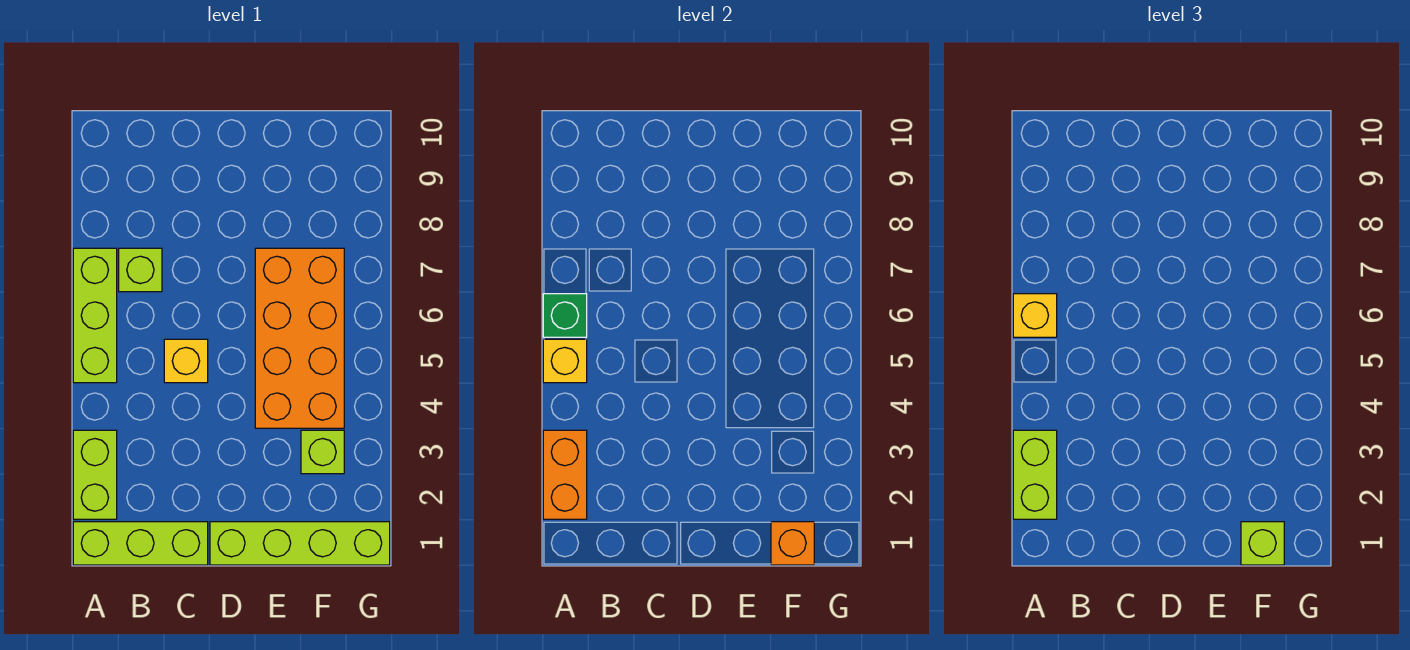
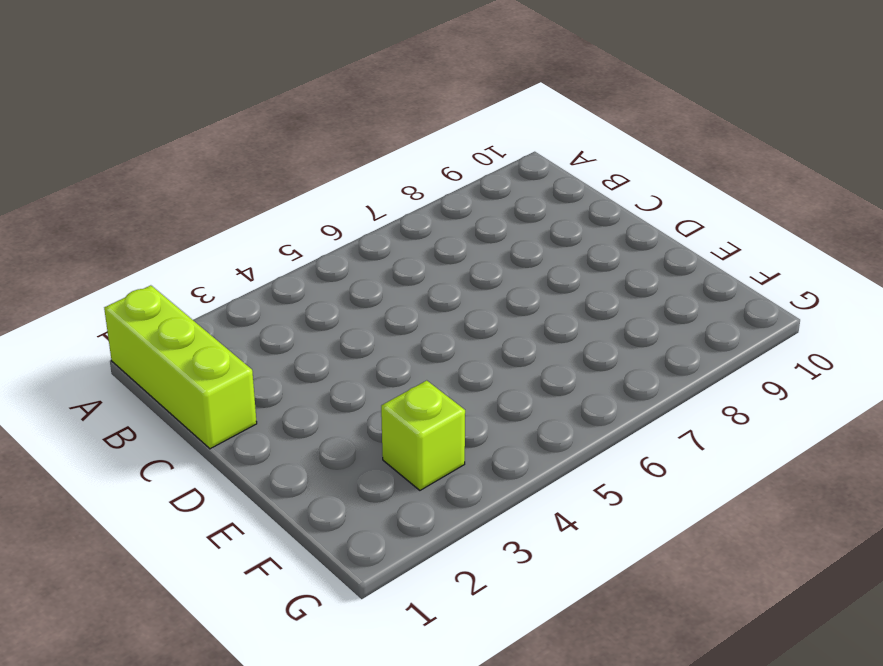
none -> lime brick A2:A3 level 1
none -> lime brick A5:A7 level 1
none -> lime brick B7 level 1

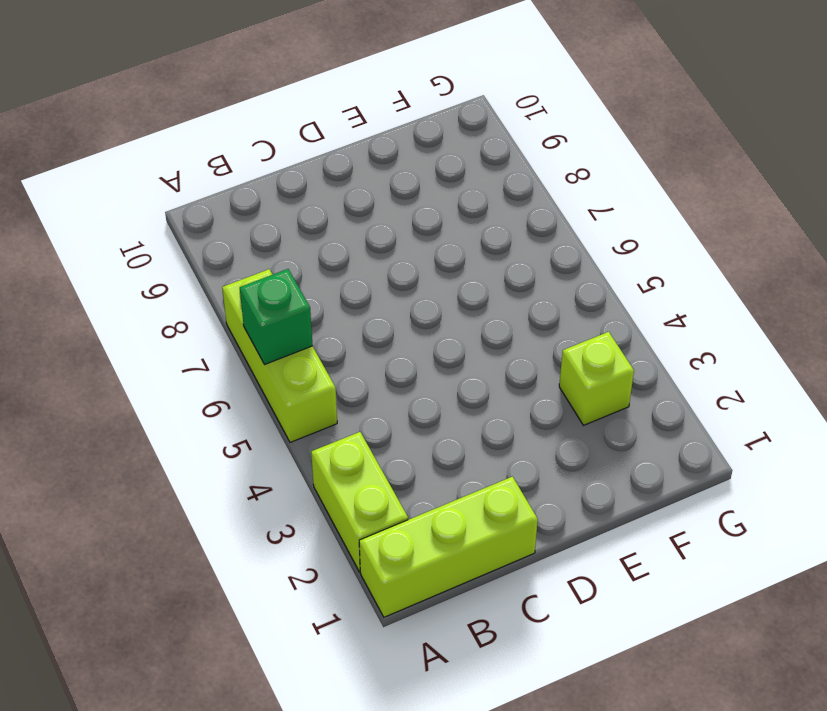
none -> lime brick B7 level 1
none -> yellow brick C5 level 1
none -> lime brick D1:G1 level 1

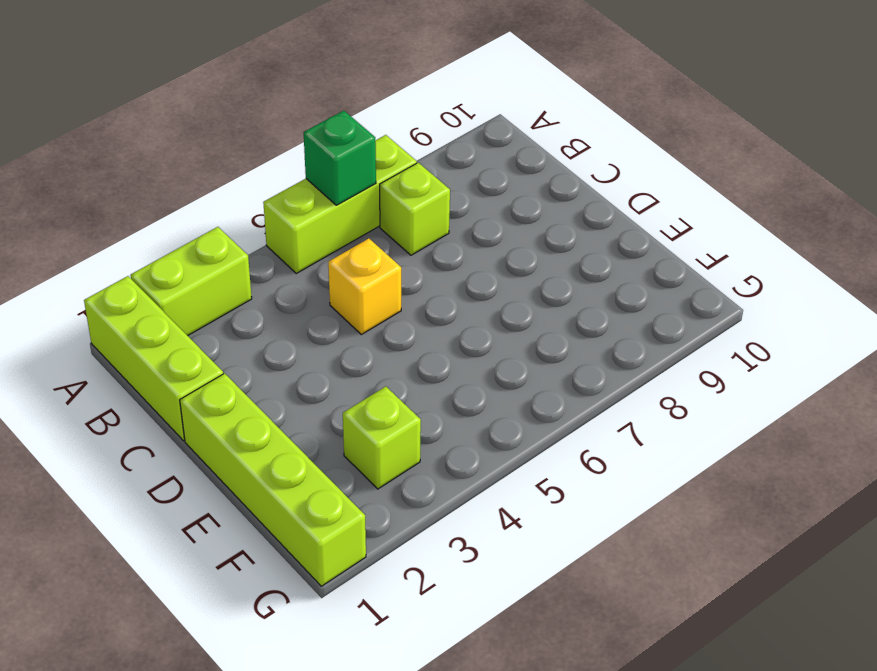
none -> orange brick E4:F7 level 1
none -> orange brick A2:A3 level 2
none -> yellow brick A5 level 2

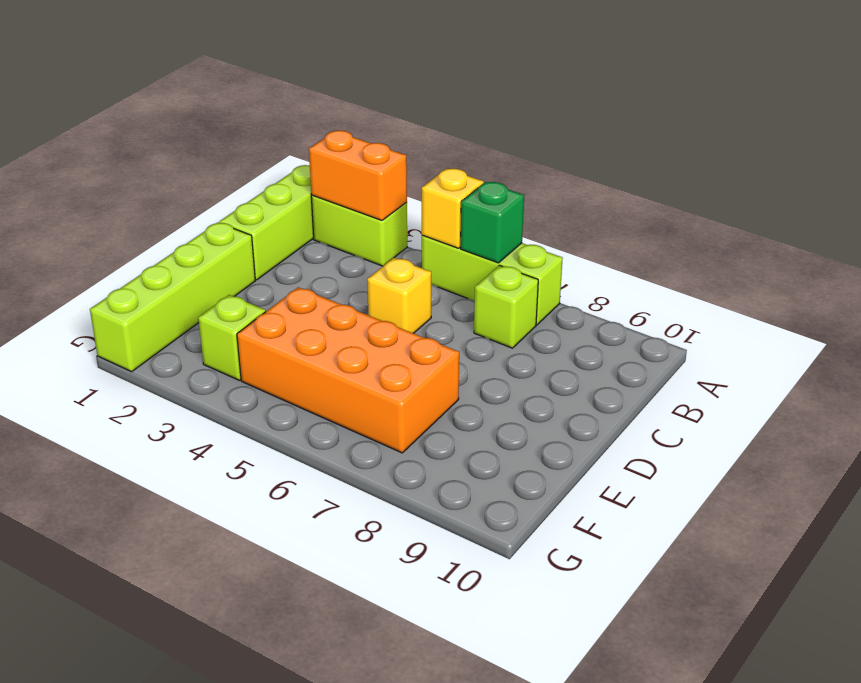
none -> orange brick F1 level 2
none -> lime brick A2:A3 level 3
none -> yellow brick A6 level 3

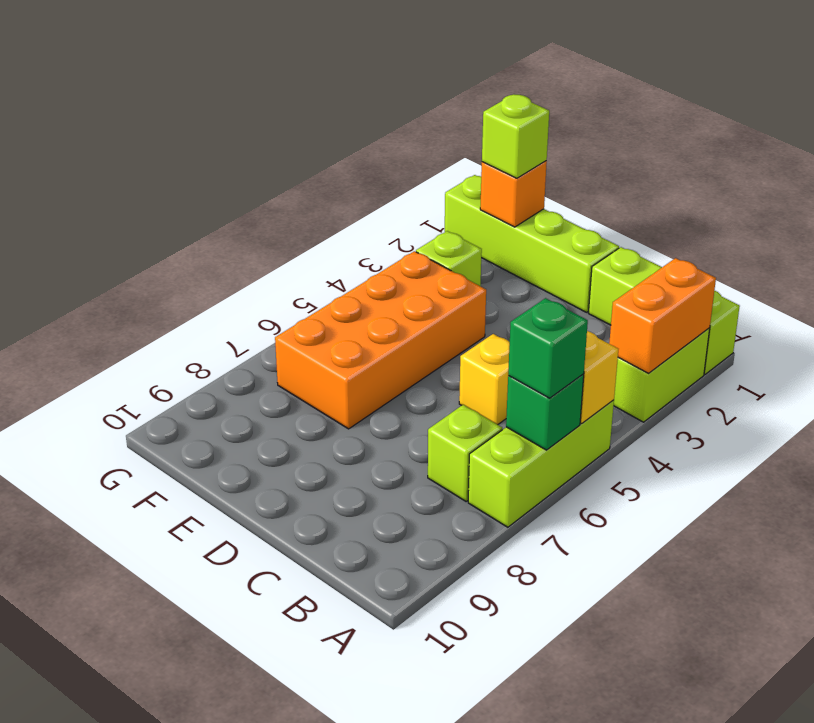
green brick A6 level 3 -> yellow brick A6 level 3
none -> lime brick A2:A3 level 3

